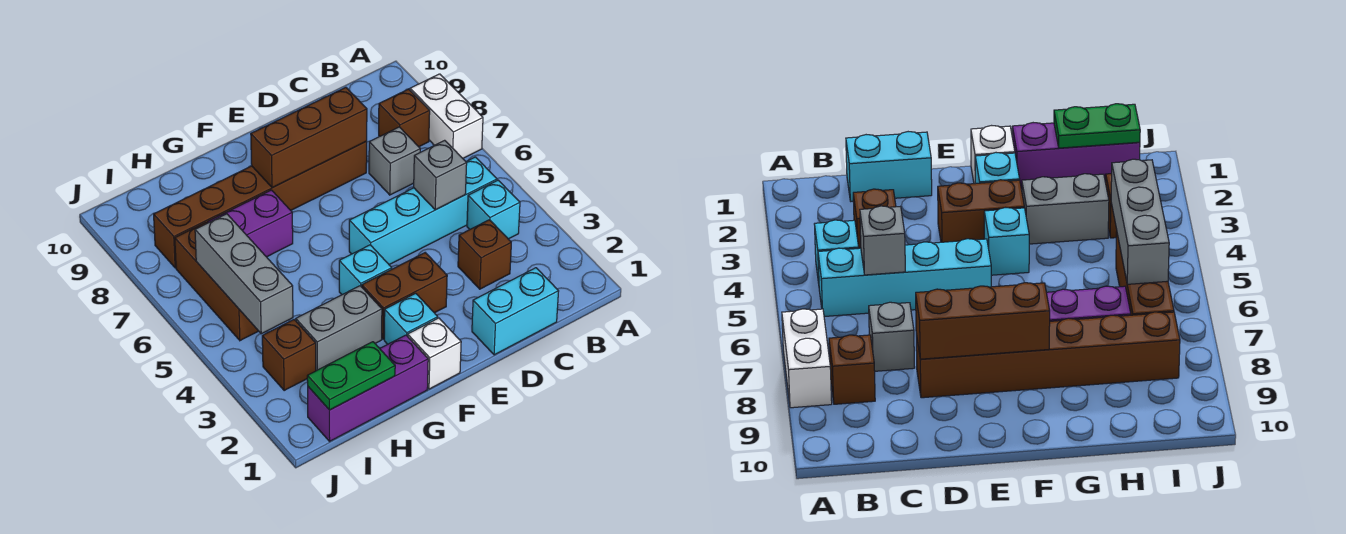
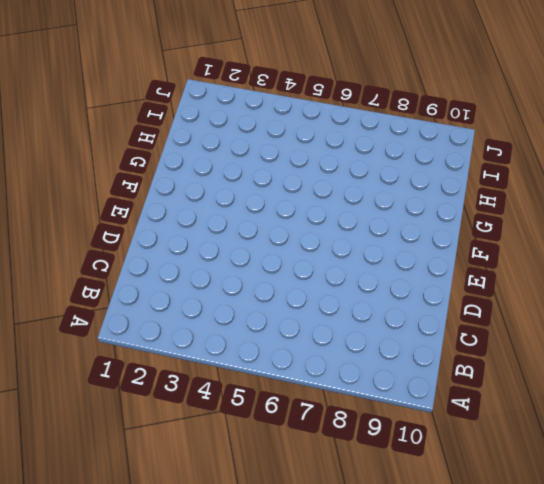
none -> white brick A7:A8 level 1
none -> cyan brick B4 level 1
none -> cyan brick B5:E5 level 1

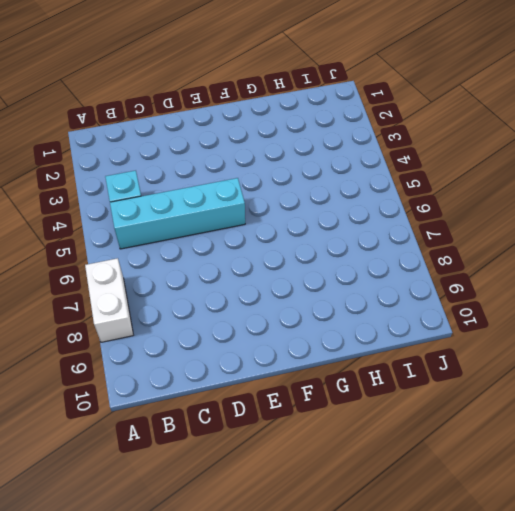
none -> brown brick B8 level 1
none -> cyan brick C1:D1 level 1
none -> brown brick C3 level 1

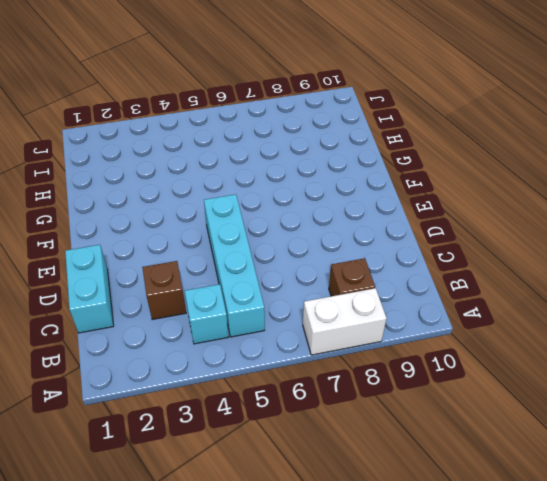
none -> grey brick C7 level 1
none -> brown brick D8:I8 level 1
none -> brown brick E3:F3 level 1

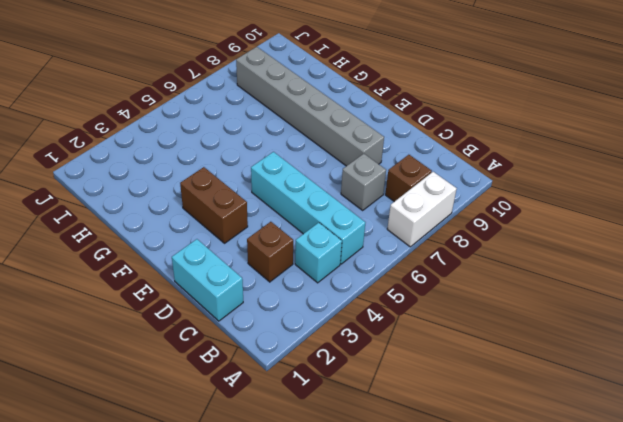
grey brick D8:I8 level 1 -> brown brick D8:I8 level 1
none -> white brick F1 level 1
none -> cyan brick F2 level 1
none -> cyan brick F4 level 1

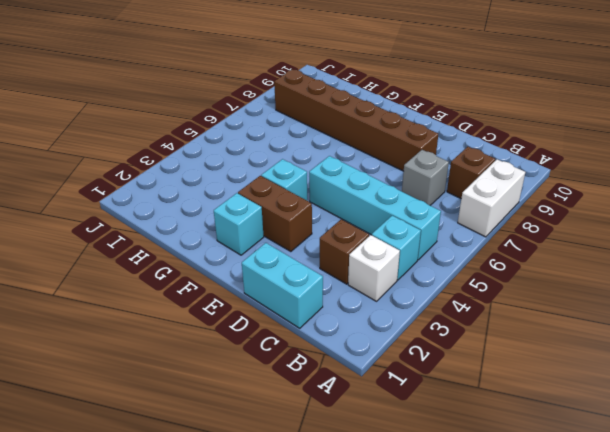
white brick B3 level 1 -> white brick F1 level 1
none -> purple brick G1:I1 level 1
none -> grey brick G3:H3 level 1
none -> purple brick G7:H7 level 1

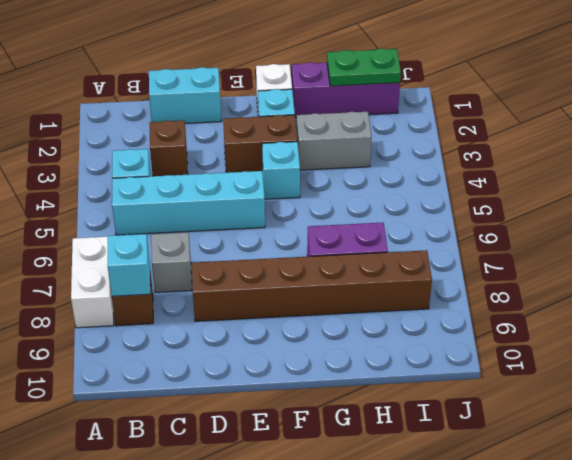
cyan brick B8 level 2 -> none
none -> brown brick I3 level 1
none -> brown brick I5:I7 level 1
none -> grey brick C5 level 2

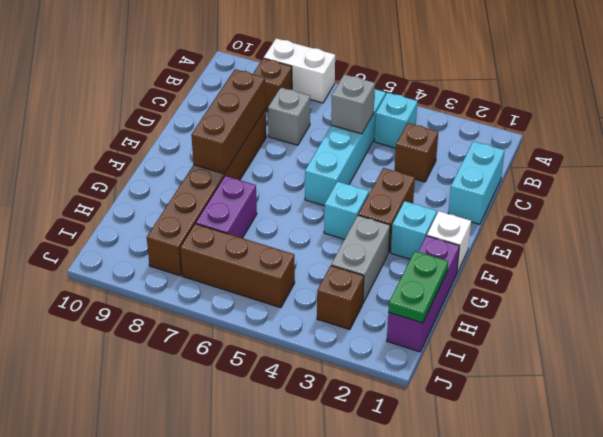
none -> grey brick I4:I6 level 2

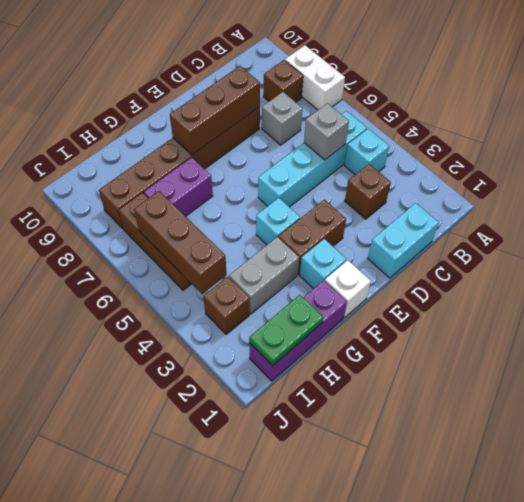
brown brick I4:I6 level 2 -> grey brick I4:I6 level 2

